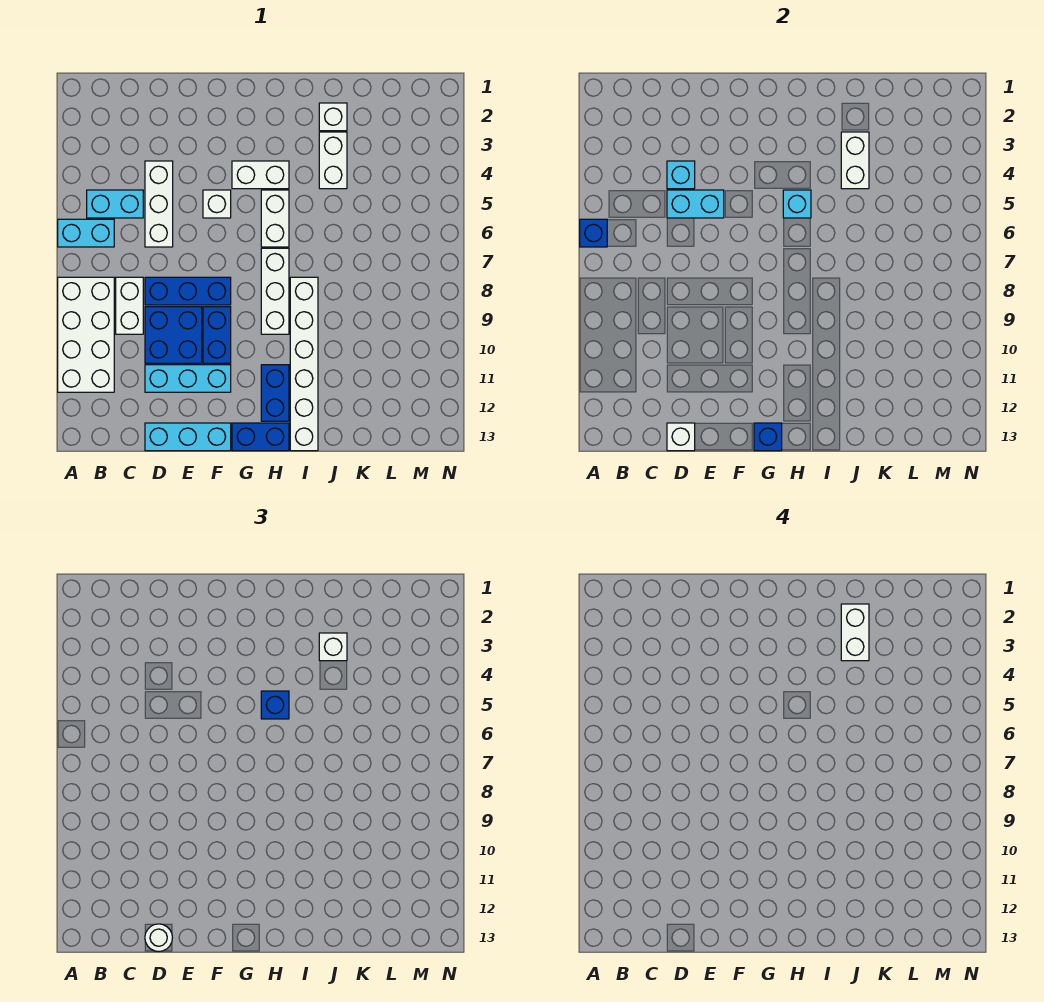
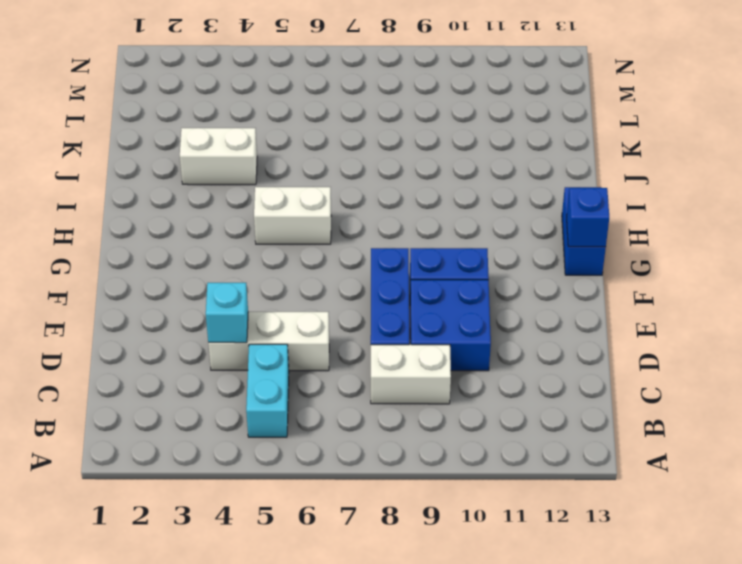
none -> cyan brick A6:B6 level 1
none -> white brick A8:B11 level 1
none -> cyan brick D11:F11 level 1
none -> cyan brick D13:F13 level 1

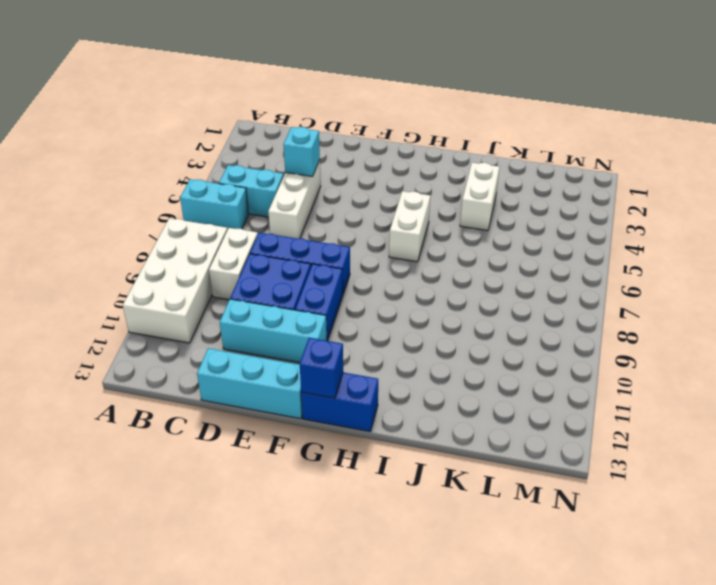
none -> white brick F5 level 1
none -> white brick G4:H4 level 1
none -> white brick H7:H9 level 1
none -> blue brick H11:H12 level 1

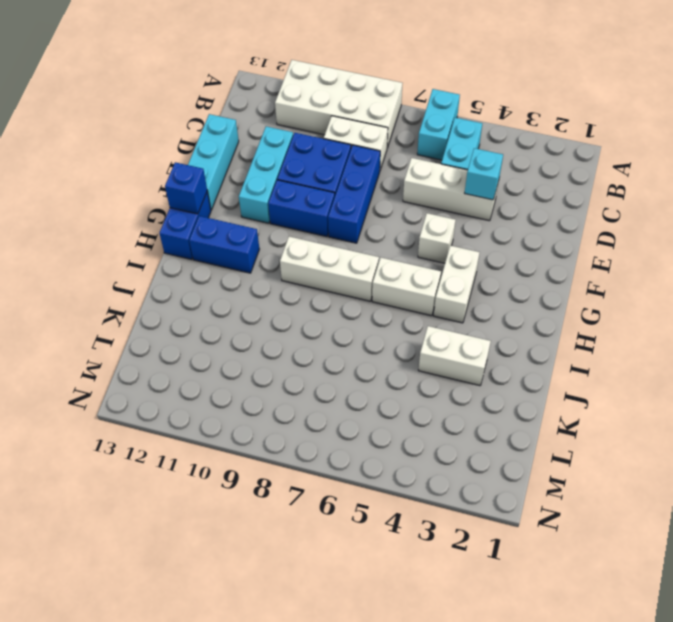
none -> white brick I8:I13 level 1
none -> white brick J2 level 1
none -> blue brick A6 level 2
none -> cyan brick D5:E5 level 2

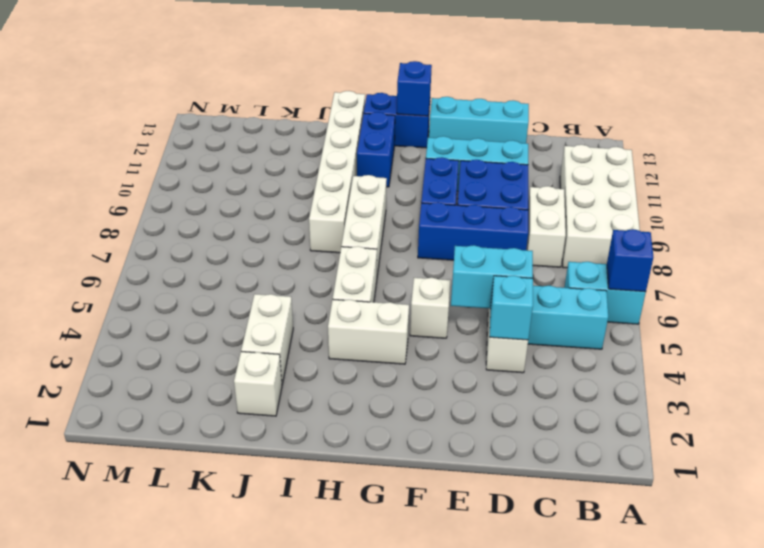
none -> white brick D13 level 2
none -> cyan brick H5 level 2
none -> white brick J3:J4 level 2
none -> white round brick D13 level 3

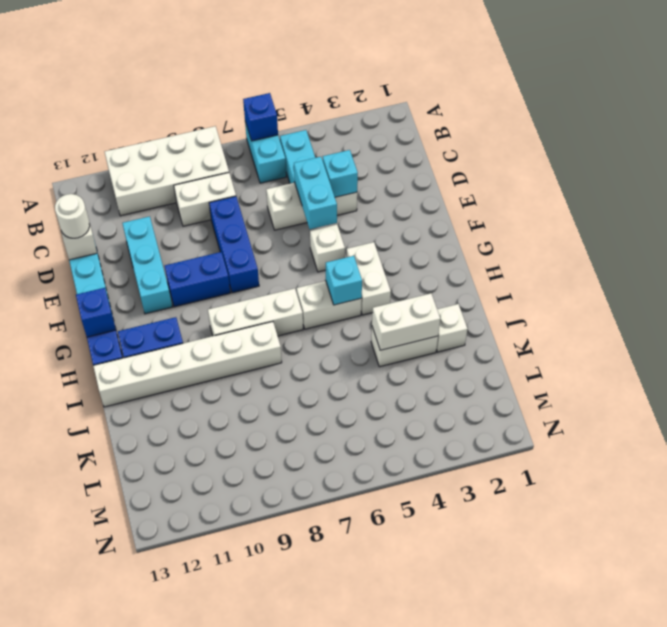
none -> blue brick D9:E10 level 1
none -> blue brick H5 level 3
none -> white brick J3 level 3
none -> white brick J2:J3 level 4

